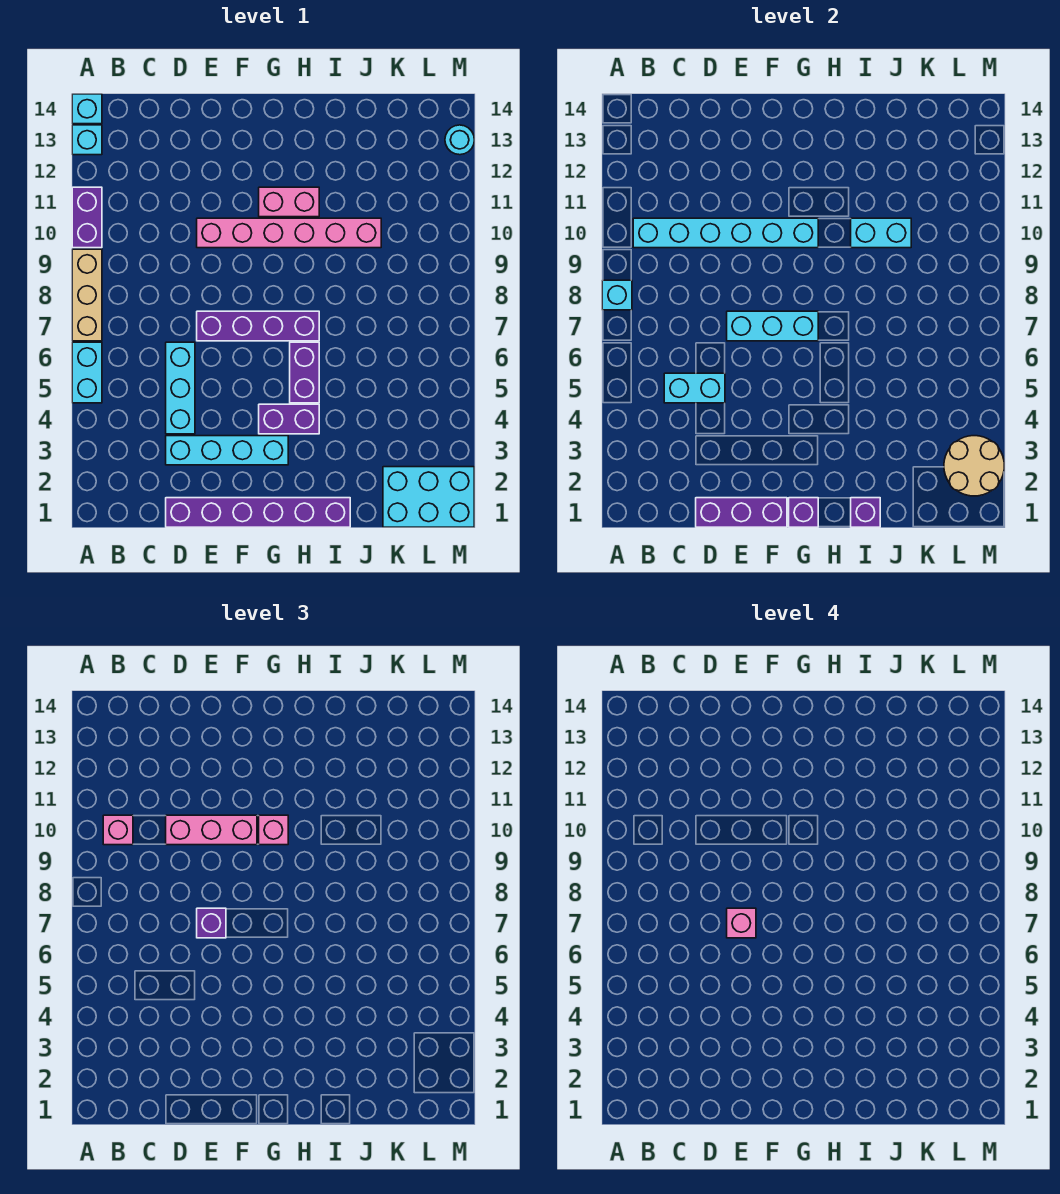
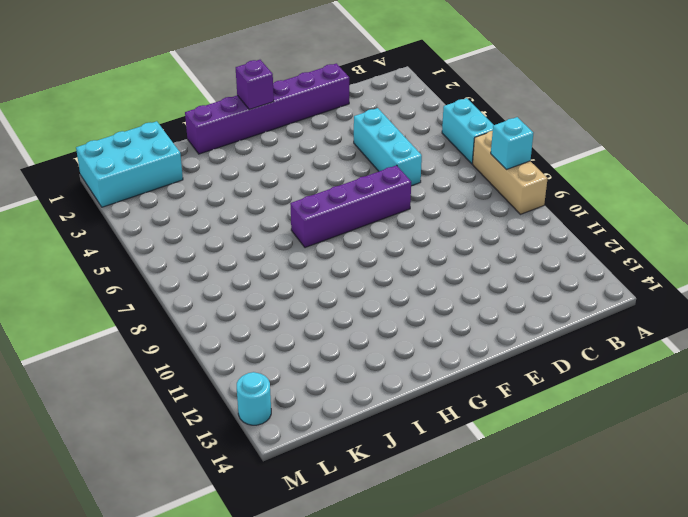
none -> purple brick A10:A11 level 1
none -> cyan brick A13 level 1
none -> cyan brick A14 level 1

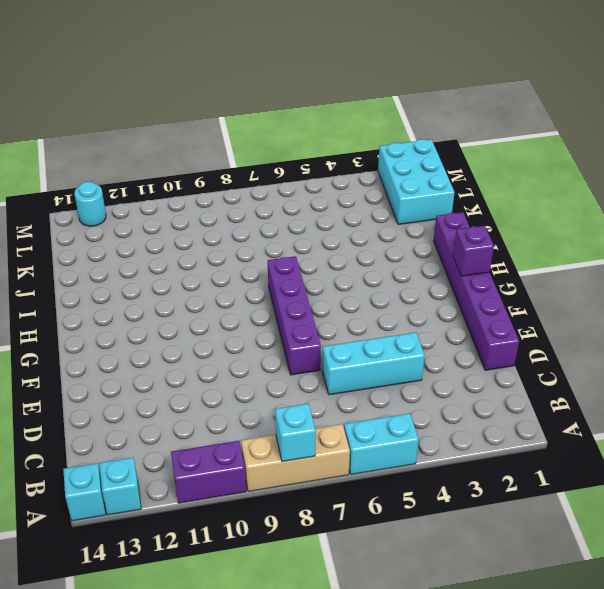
none -> cyan brick D3:G3 level 1
none -> pink brick E10:J10 level 1
none -> purple brick G4:H4 level 1

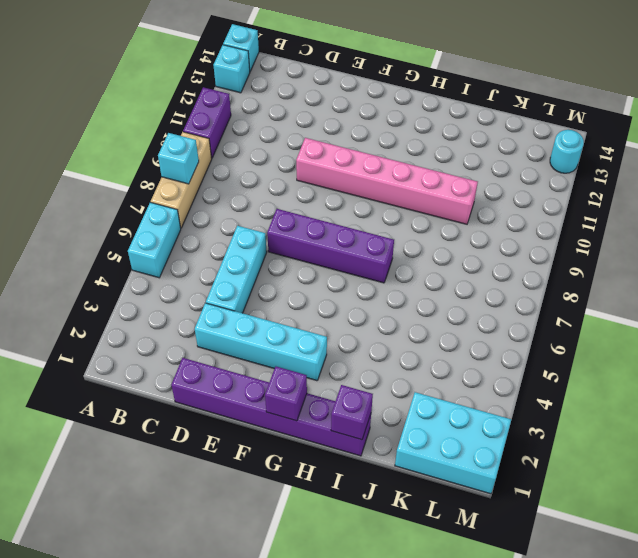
none -> purple brick G4:H4 level 1
none -> pink brick G11:H11 level 1
none -> purple brick H5:H6 level 1

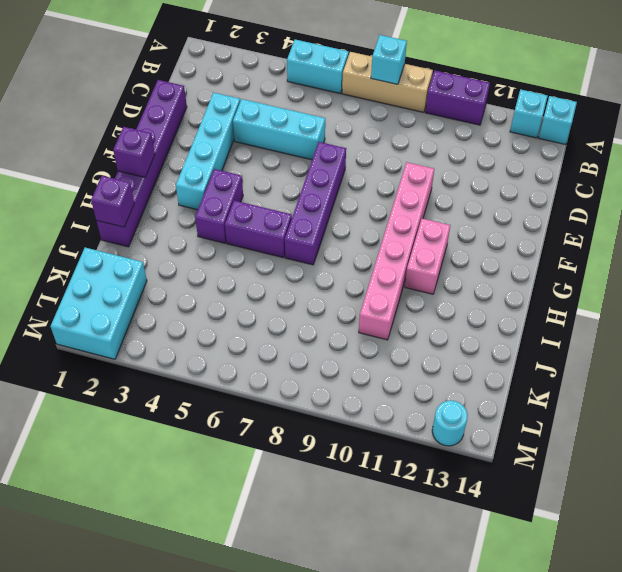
none -> cyan brick B10:G10 level 2
none -> cyan brick C5:D5 level 2
none -> purple brick D1:F1 level 2

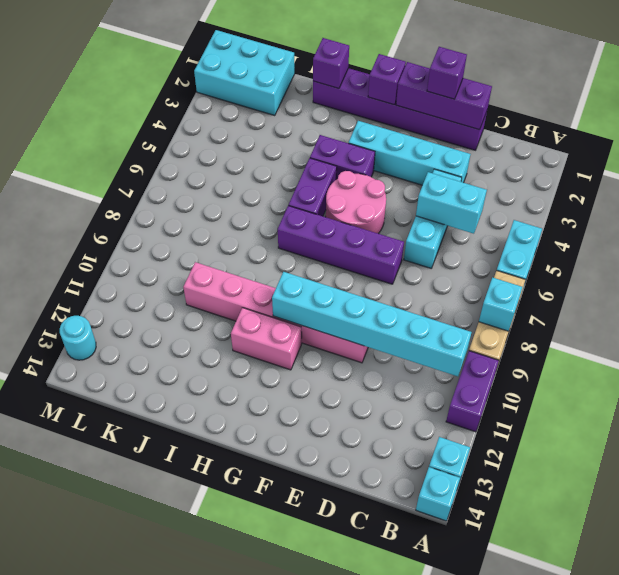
purple brick E1 level 3 -> purple brick E7 level 3
pink round brick F5:G6 level 1 -> none
none -> cyan brick E7:G7 level 2
none -> cyan brick I10:J10 level 2
none -> tan round brick L2:M3 level 2

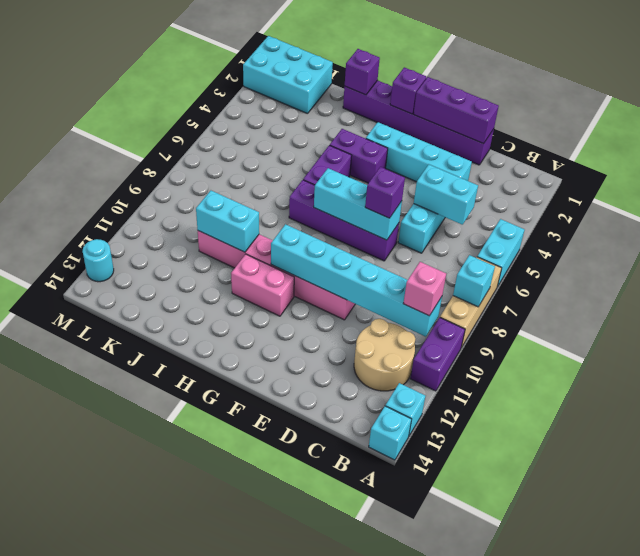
tan round brick B11:C12 level 1 -> tan round brick L2:M3 level 2
none -> pink brick D10:F10 level 3
none -> pink brick G10 level 3
none -> pink brick E7 level 4

